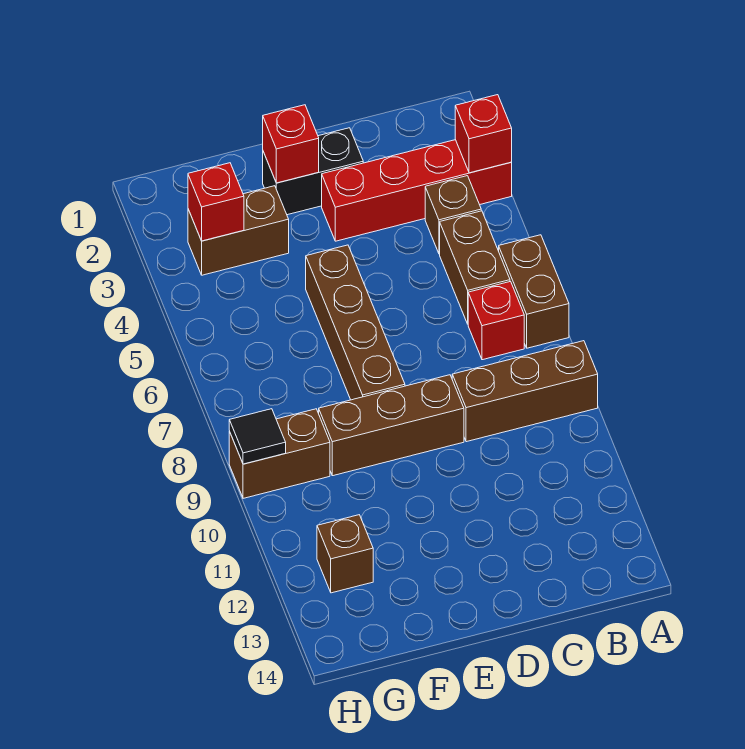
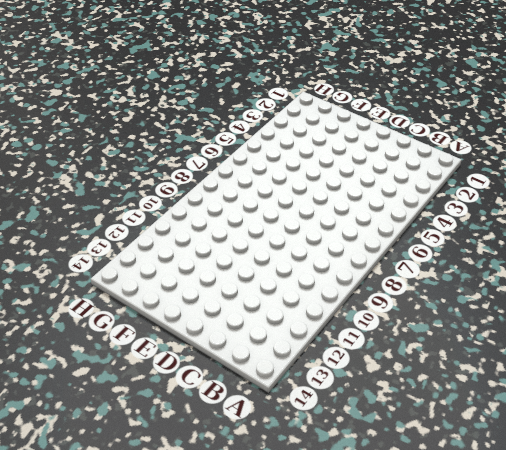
none -> red brick A3:D3 level 1
none -> brown brick A6:A7 level 1
none -> brown brick A9:C9 level 1

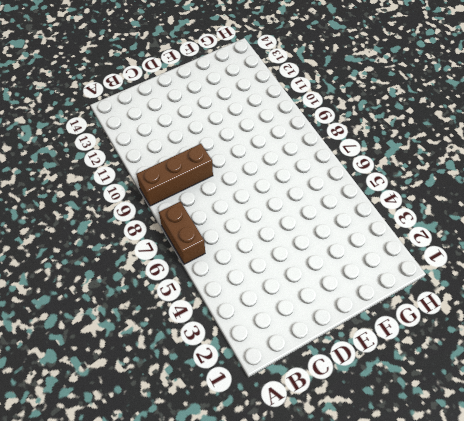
none -> red brick A3:D3 level 1
none -> brown brick B4 level 1
none -> brown brick B5:B6 level 1

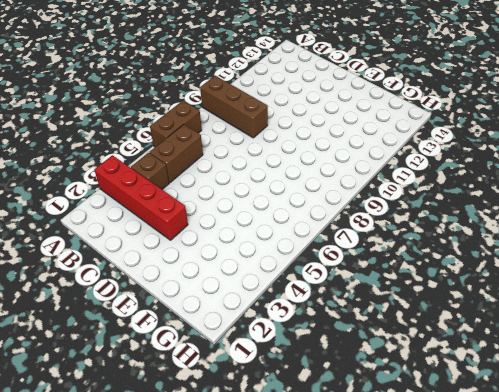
none -> red brick B7 level 1
none -> black brick D2:E2 level 1
none -> brown brick D9:F9 level 1

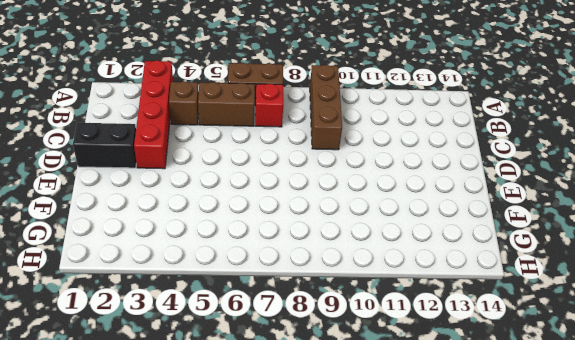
black brick D1:D2 level 1 -> black brick D2:E2 level 1
none -> brown brick D9:F9 level 1
none -> brown brick E5:E8 level 1
none -> brown brick F3:G3 level 1

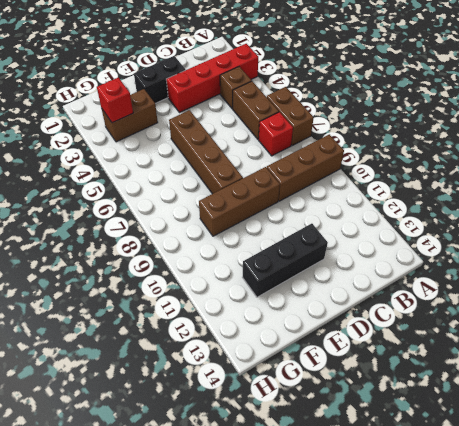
black brick D12:F12 level 1 -> none
none -> brown brick G9:H9 level 1
none -> brown brick G12 level 1
none -> red brick A3 level 2

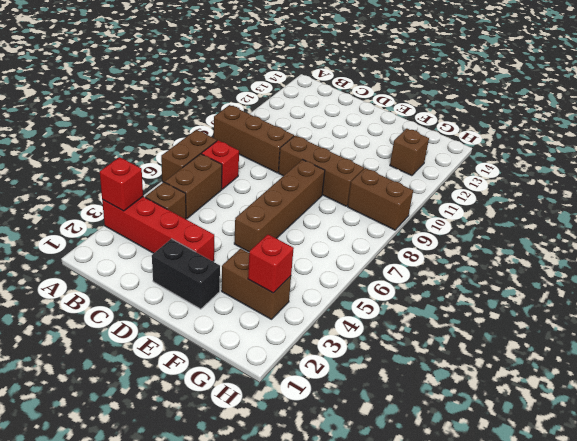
none -> red brick E2 level 2
none -> black tile H9 level 2

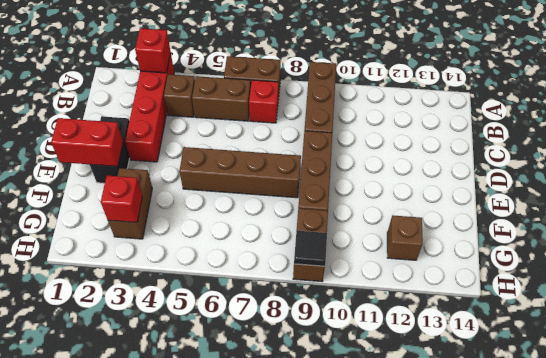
red brick E1:E2 level 2 -> red brick E2 level 2

